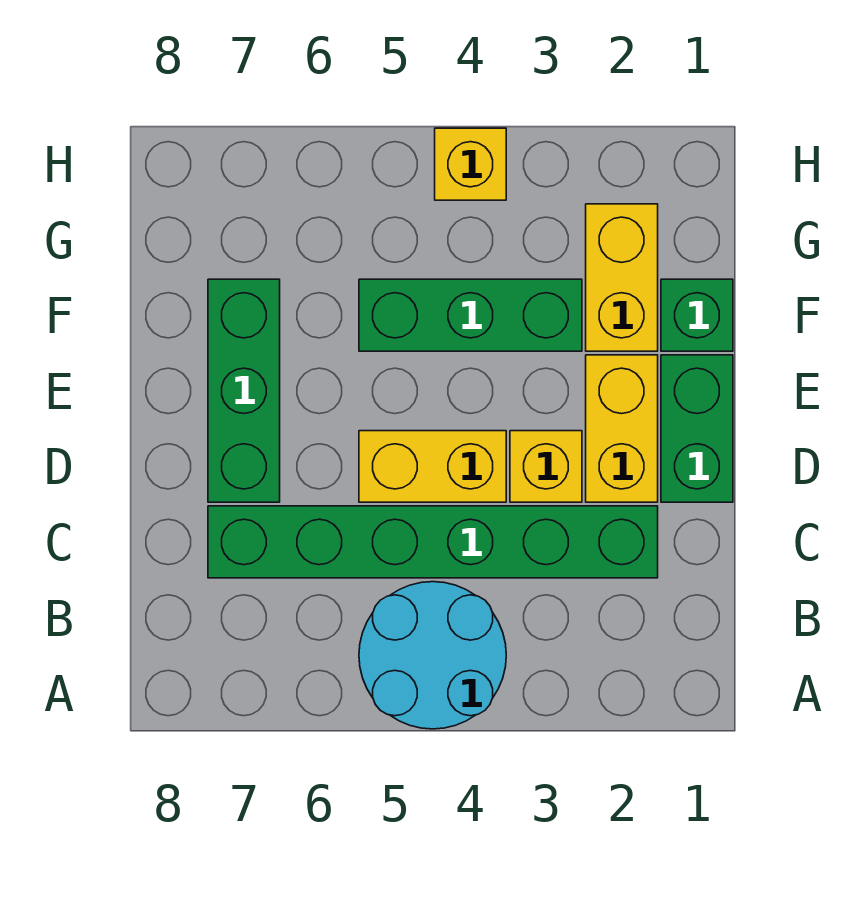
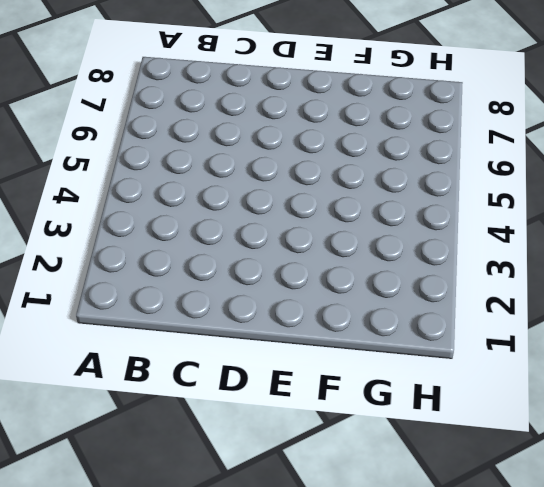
none -> cyan round brick A4:B5 level 1
none -> green brick C2:C7 level 1

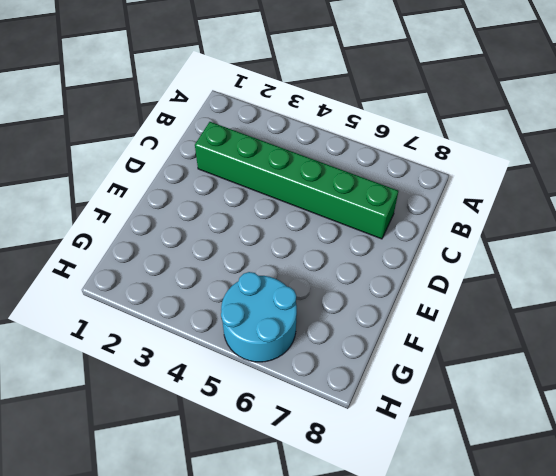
cyan round brick G5:H6 level 1 -> cyan round brick A4:B5 level 1
none -> green brick D1:E1 level 1
none -> yellow brick D2:E2 level 1

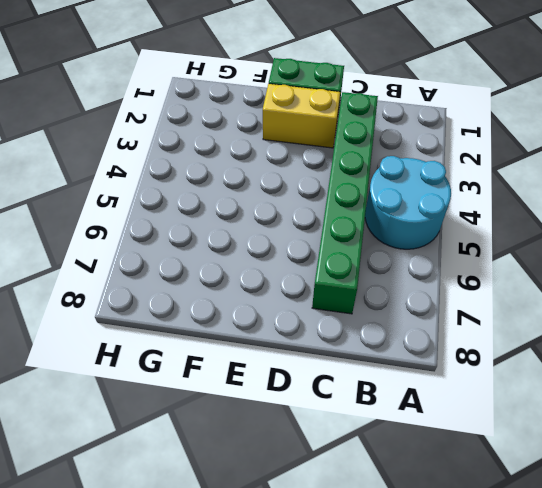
none -> yellow brick D3 level 1
none -> yellow brick D4:D5 level 1

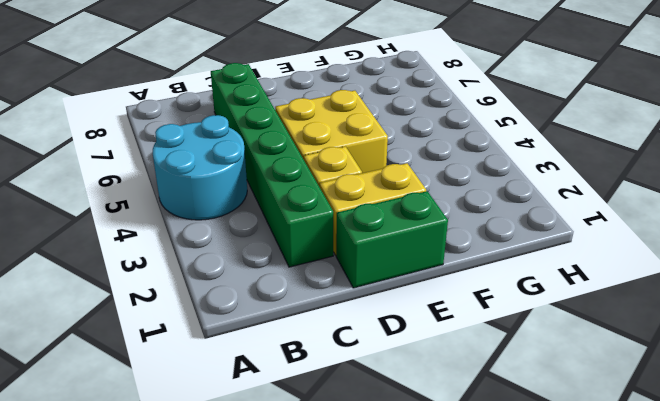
yellow brick D4:E5 level 1 -> yellow brick D4:D5 level 1
none -> green brick D7:F7 level 1
none -> green brick F1 level 1

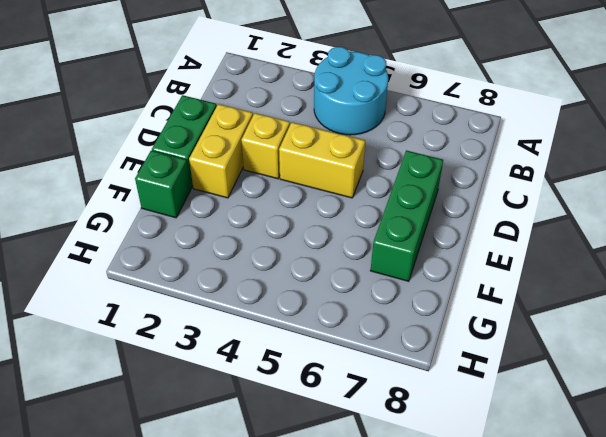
none -> green brick C2:C7 level 1
none -> yellow brick F2:G2 level 1

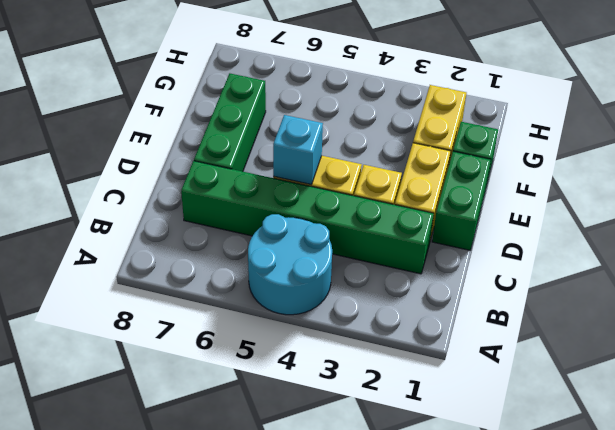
cyan brick D5 level 2 -> none
none -> green brick F3:F5 level 1
none -> yellow brick H4 level 1

